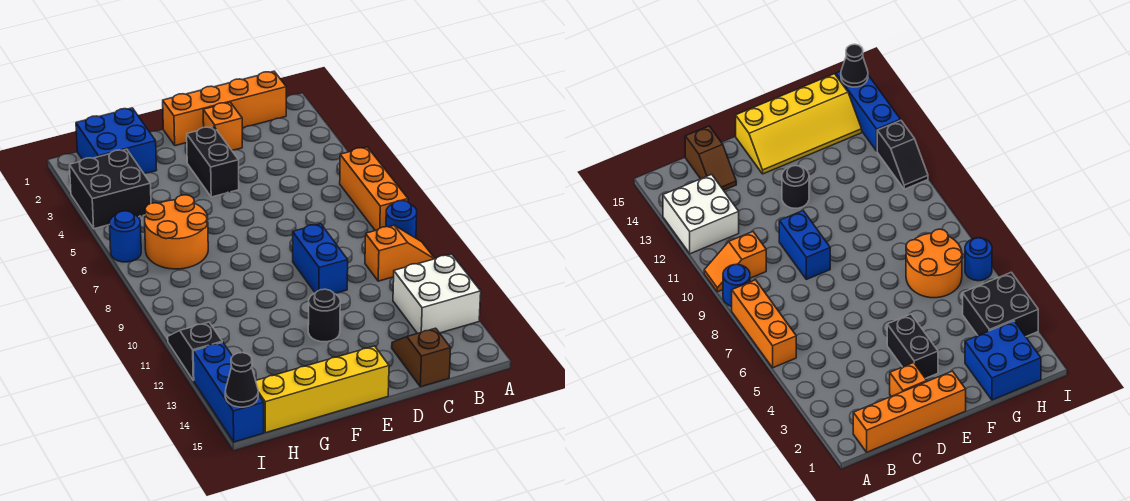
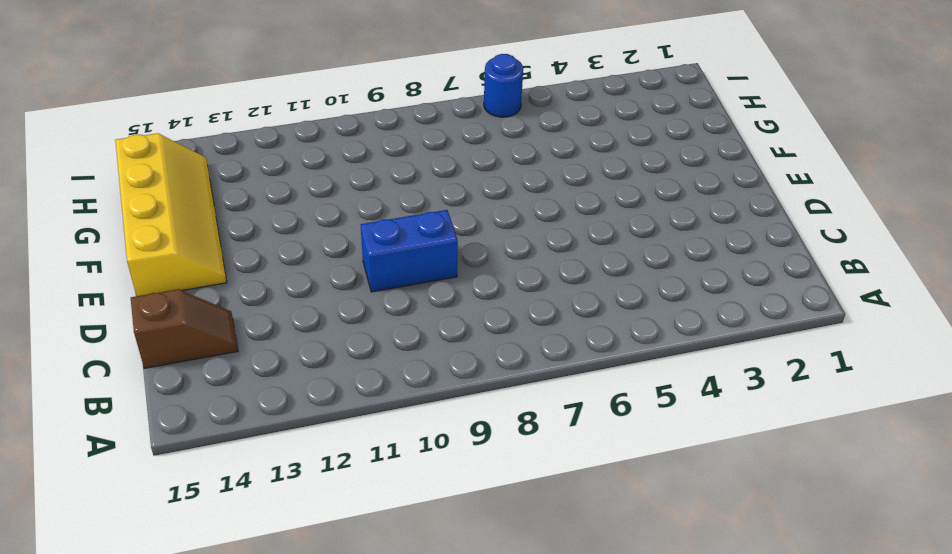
none -> orange brick A6:A8 level 1
none -> blue round brick A9 level 1
none -> orange slope A10:B10 level 1 top B

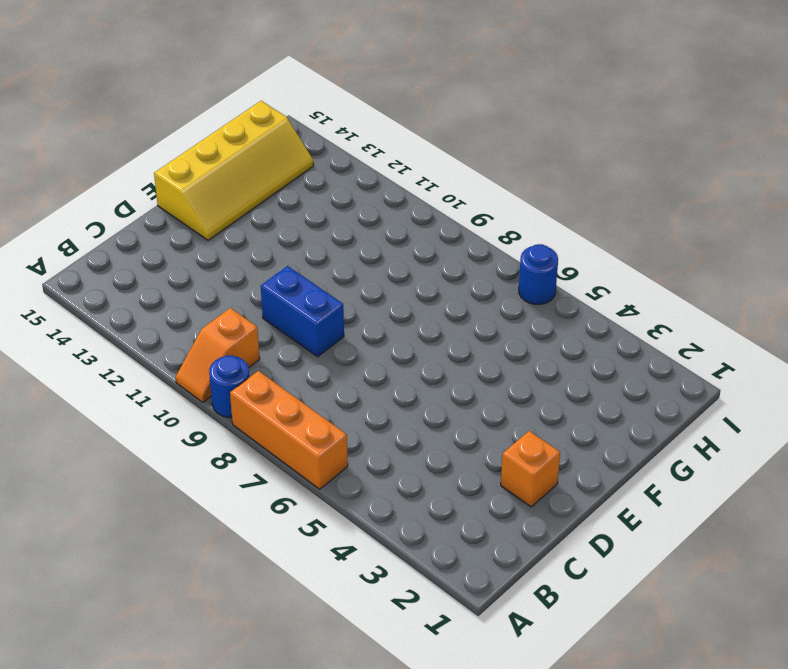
none -> white brick A12:B13 level 1
none -> orange brick B1:E1 level 1
none -> brown slope C14:C15 level 1 top 15

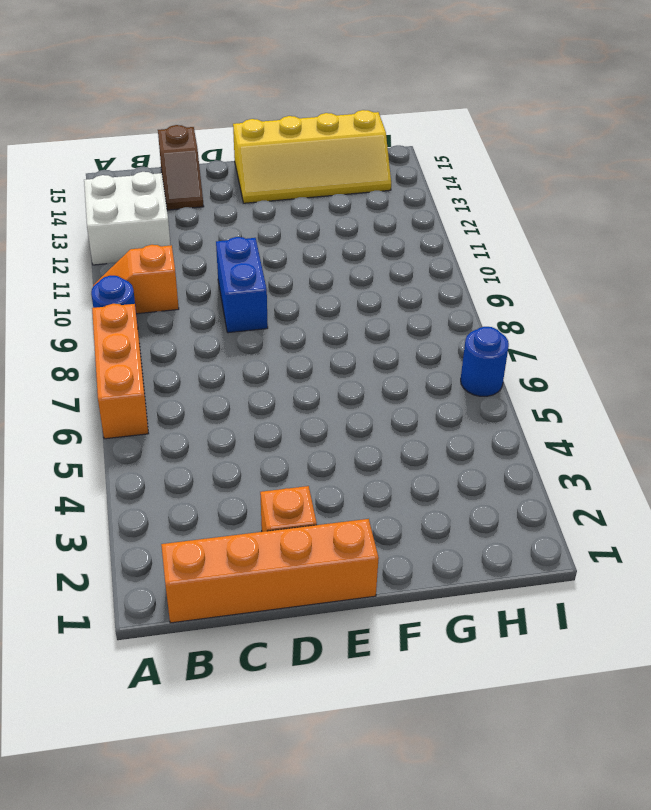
none -> black brick E3:E4 level 1
none -> black round brick E12 level 1
none -> blue brick G1:H2 level 1

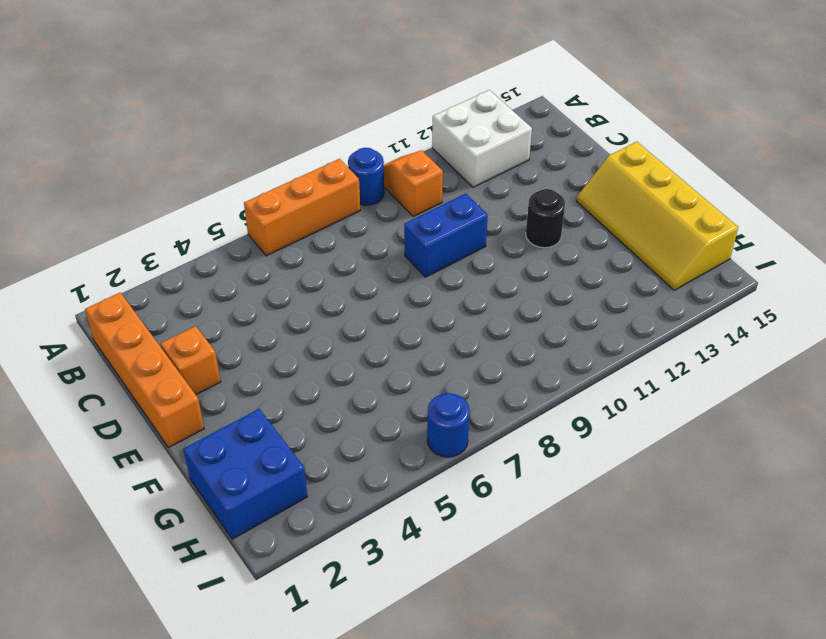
none -> brown slope C14:C15 level 1 top 15
none -> black brick E3:E4 level 1
none -> orange round brick G6:H7 level 1

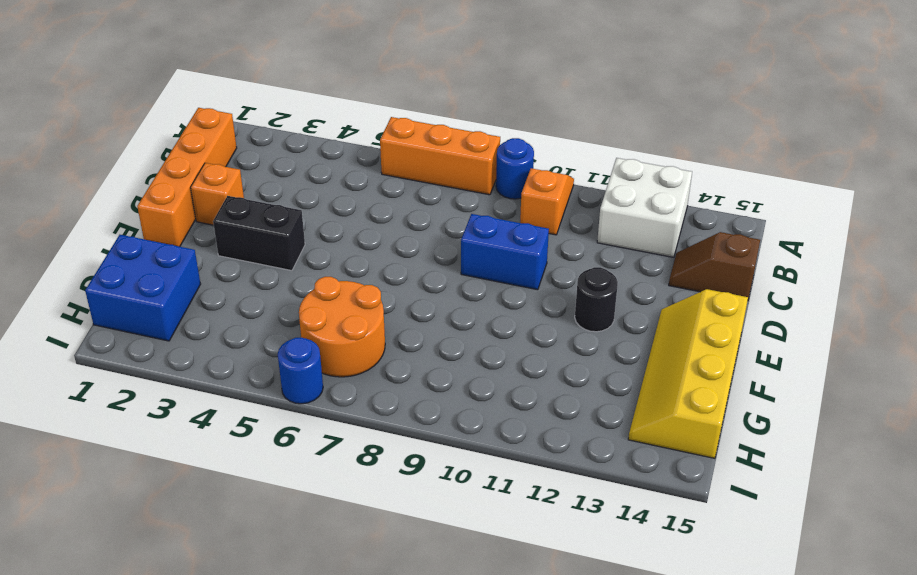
none -> black brick H3:I4 level 1
none -> black slope I11:I12 level 1 top 12
none -> blue brick I13:I15 level 1

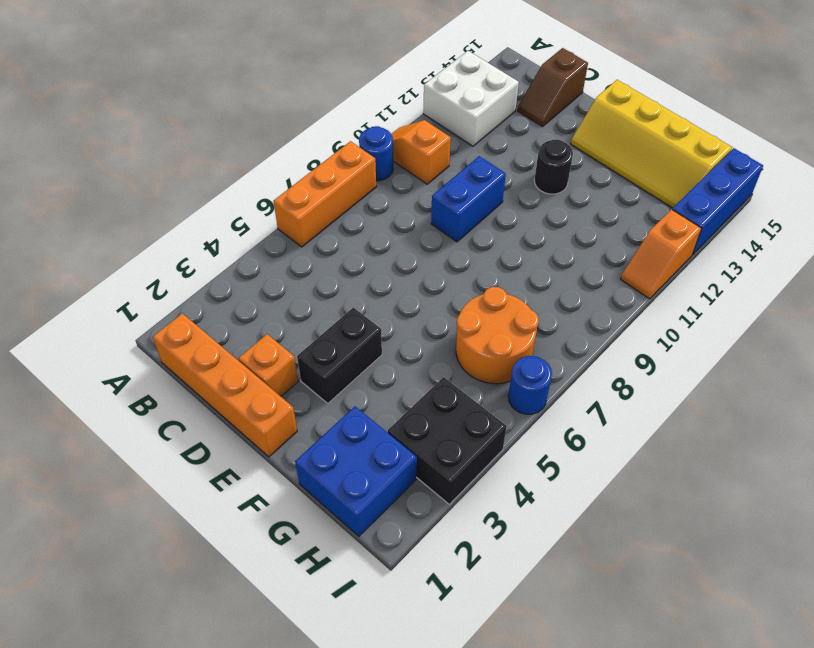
orange slope I11:I12 level 1 top 12 -> black slope I11:I12 level 1 top 12
none -> black cone I15 level 2

